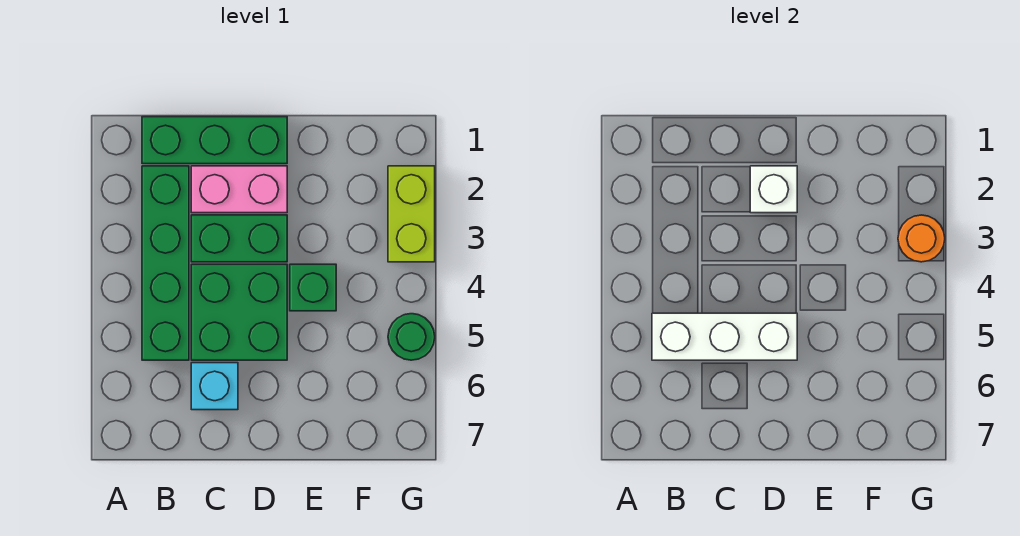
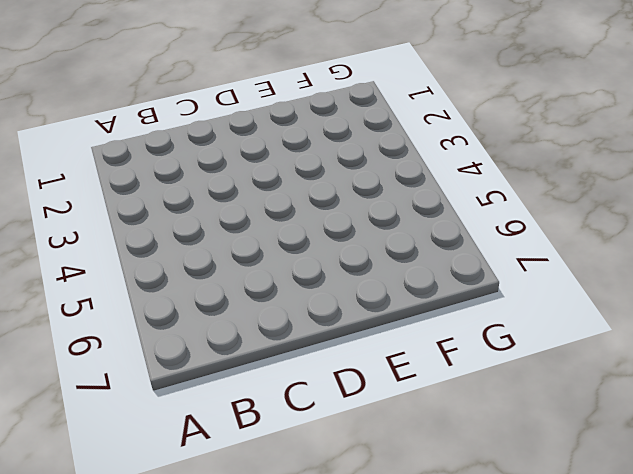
none -> green brick B1:D1 level 1
none -> green brick B2:B5 level 1
none -> pink brick C2:D2 level 1

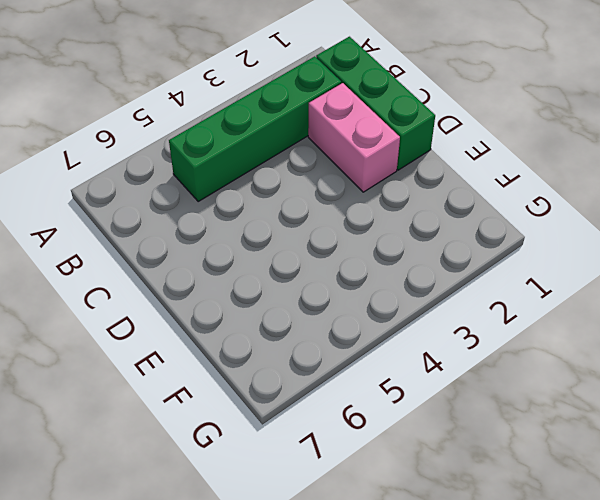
none -> green brick C3:D3 level 1
none -> green brick C4:D5 level 1
none -> cyan brick C6 level 1

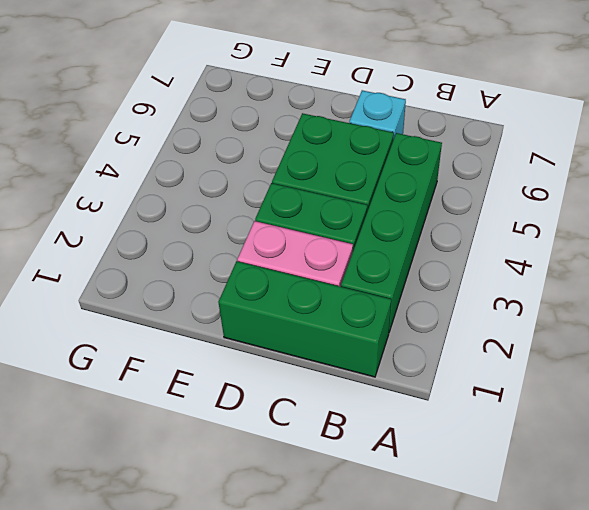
none -> green brick E4 level 1
none -> lime brick G2:G3 level 1
none -> green round brick G5 level 1

